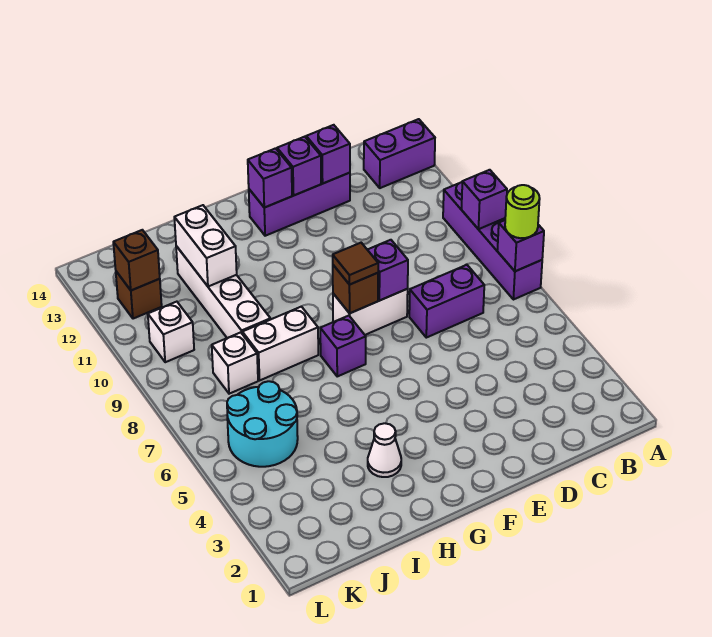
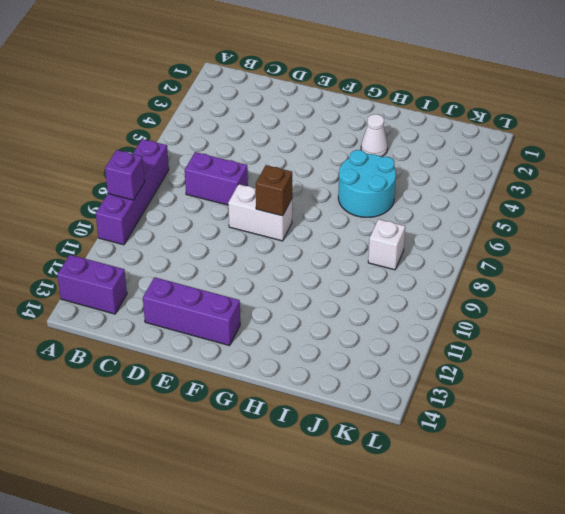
cyan round brick H5:I6 level 1 -> cyan round brick J5:K6 level 1
none -> purple brick G7 level 1
none -> white brick H8:I8 level 1
none -> white brick I9:I12 level 1

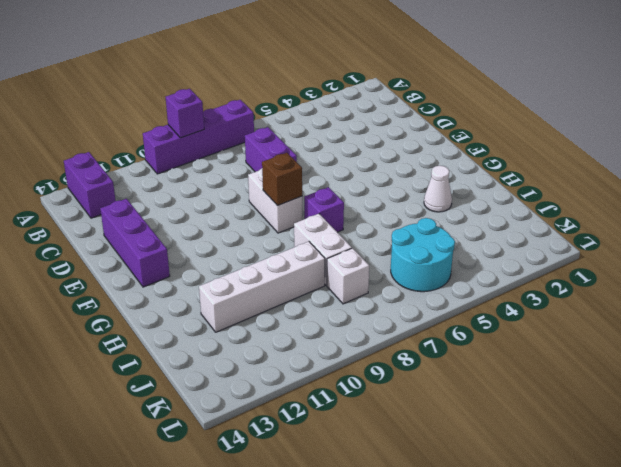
none -> white brick K10 level 1
none -> brown brick K12 level 1
none -> purple brick A7 level 2

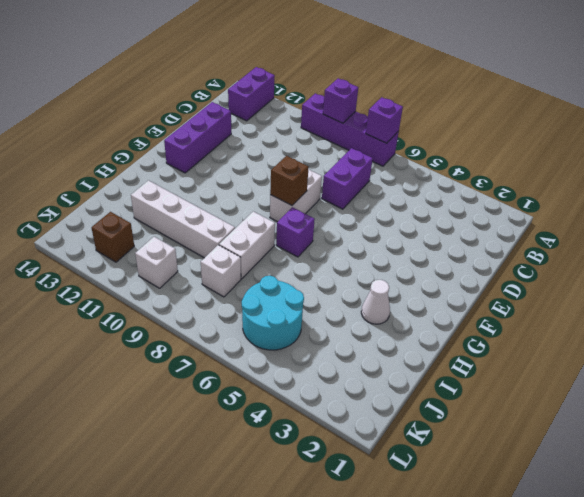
none -> purple brick D13 level 2
none -> purple brick E8 level 2
none -> purple brick E13 level 2

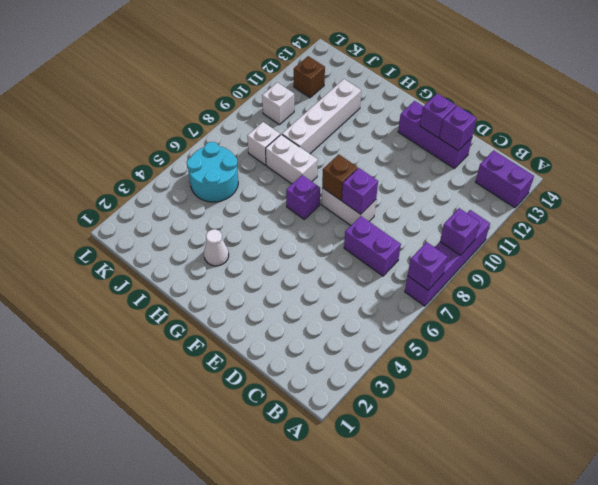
none -> purple brick F13 level 2
none -> white brick I11:I12 level 2
none -> brown brick K12 level 2

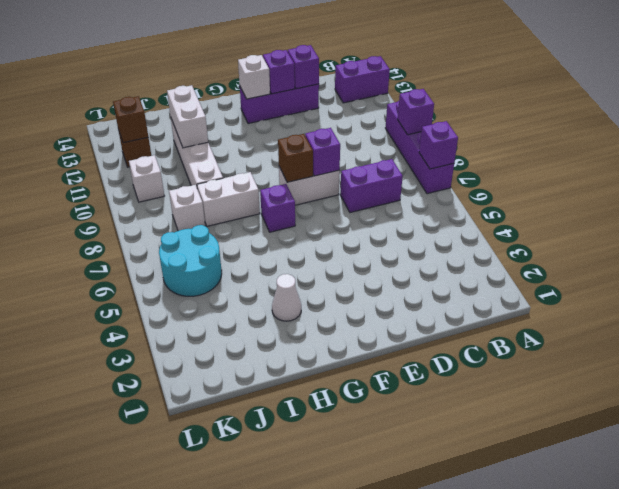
white brick F13 level 2 -> purple brick F13 level 2
none -> lime round brick A7 level 3
none -> brown tile F8 level 3

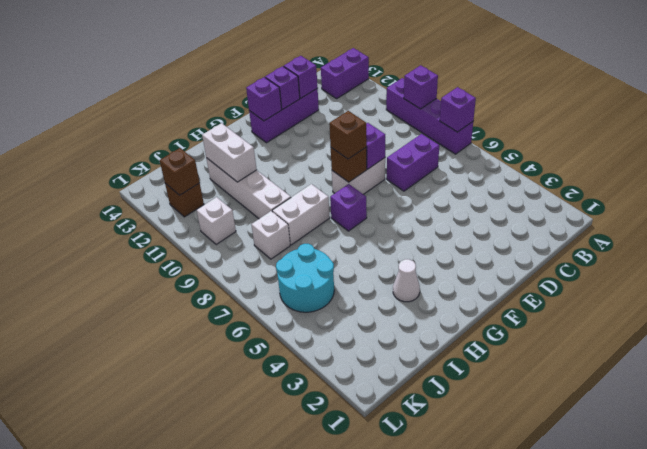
brown brick F8 level 3 -> brown tile F8 level 3
none -> lime round brick A7 level 3

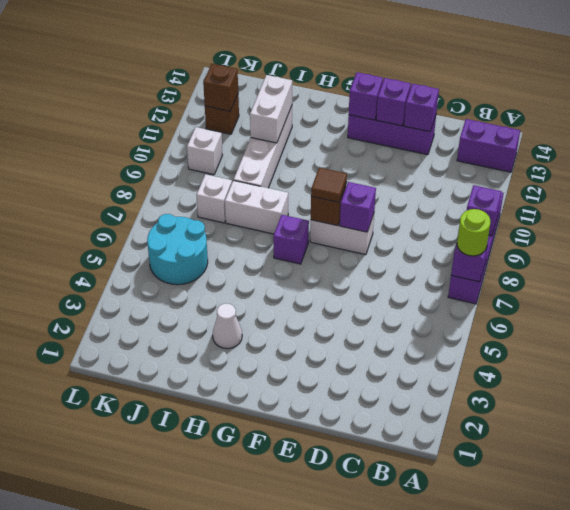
none -> purple brick C7:D7 level 1

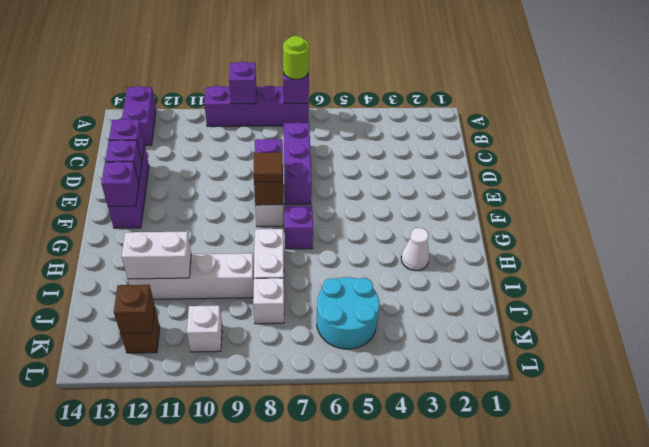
purple brick C7:E7 level 1 -> purple brick C7:D7 level 1

